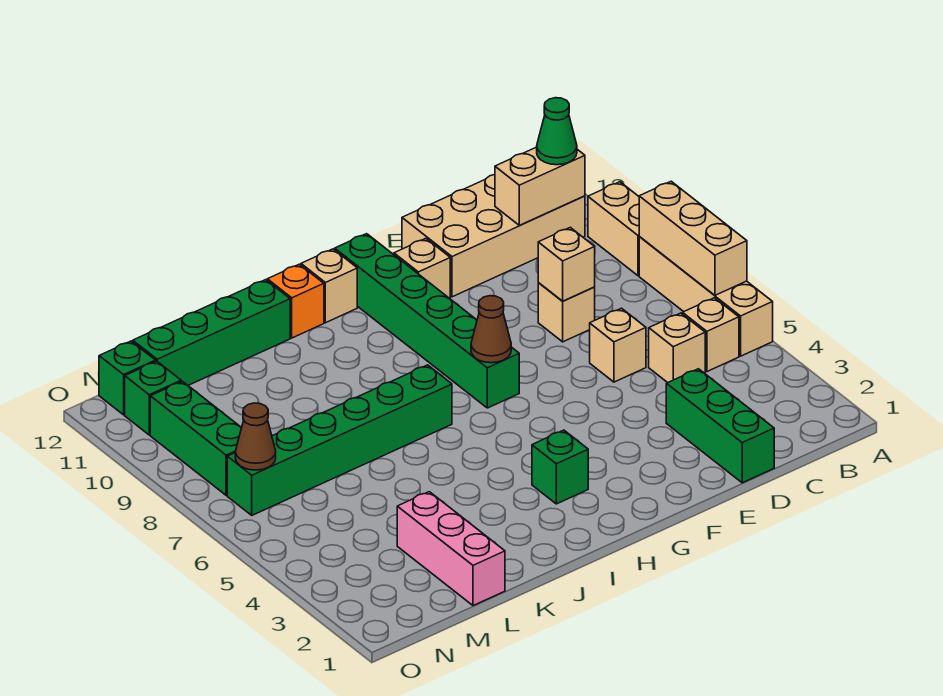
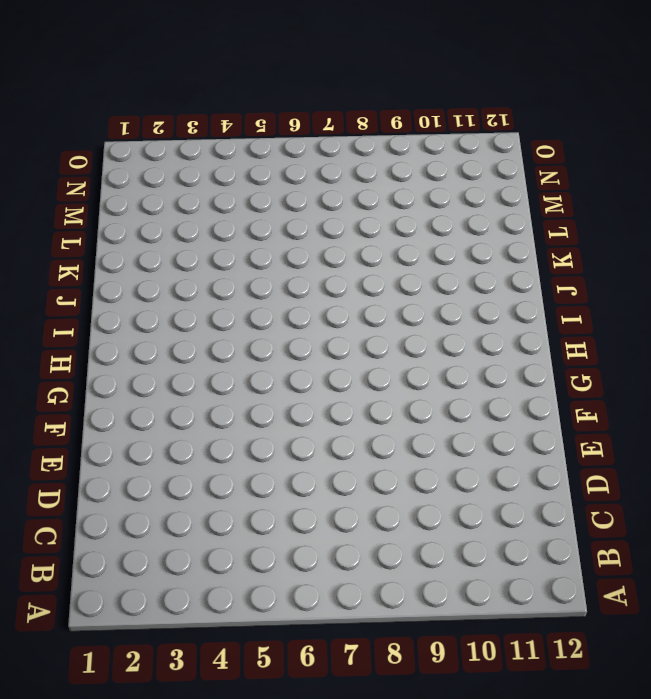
none -> tan brick A5:A8 level 1
none -> tan brick A9:A10 level 1
none -> tan brick B5 level 1

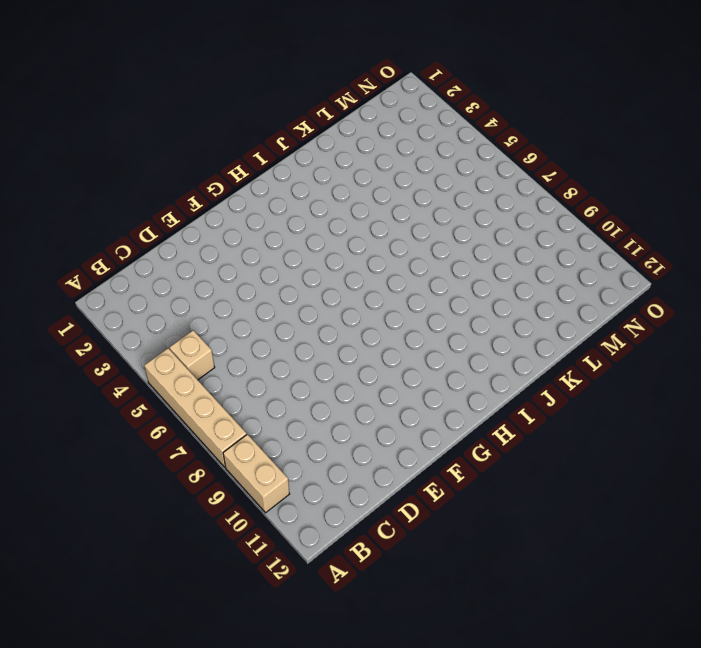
none -> tan brick B11:E12 level 1
none -> tan brick C5 level 1
none -> green brick D1:D3 level 1

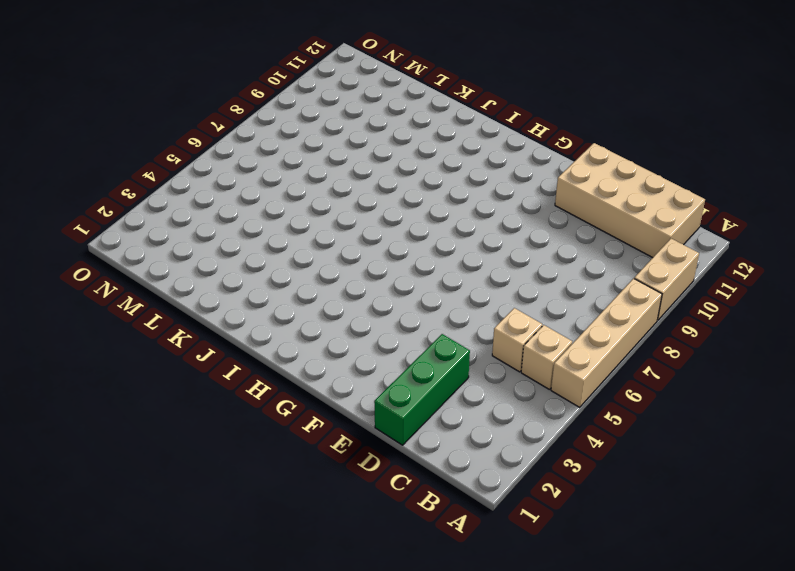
none -> tan brick D6 level 1
none -> tan brick D8 level 1
none -> tan brick F11 level 1

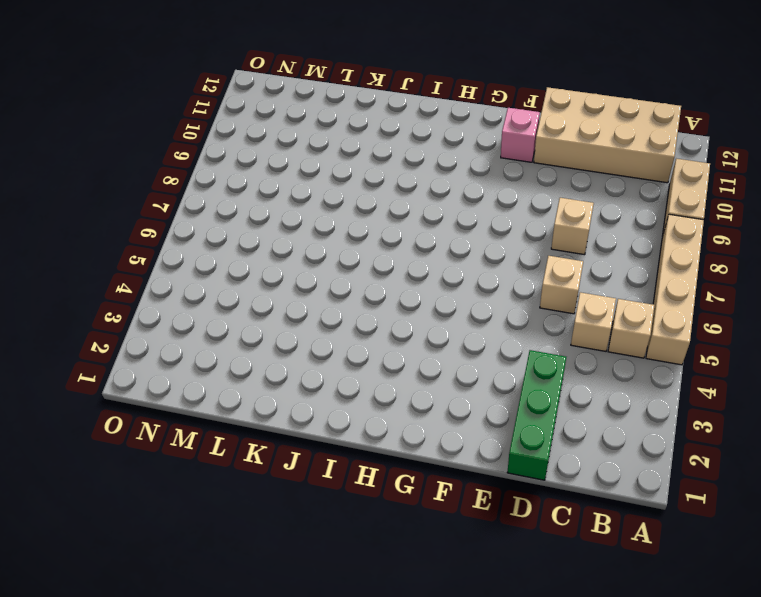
pink brick F11 level 1 -> tan brick F11 level 1
none -> green brick G7:G12 level 1
none -> green brick H3 level 1
none -> tan brick H12 level 1

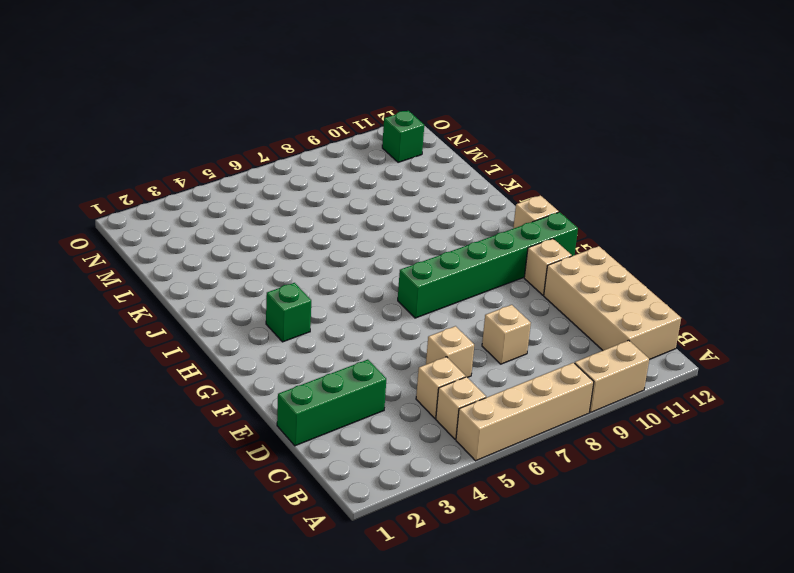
none -> green brick I7:N7 level 1
none -> orange brick I12 level 1
none -> green brick J12:M12 level 1

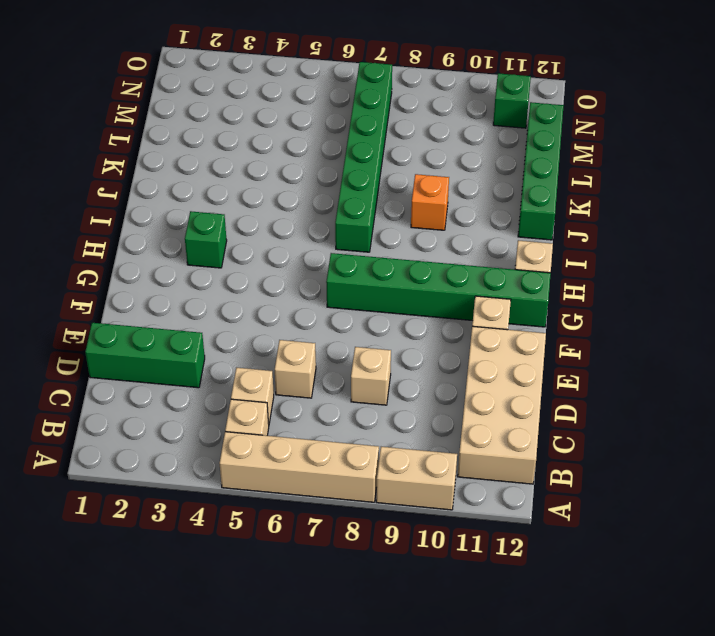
orange brick J9 level 1 -> orange brick I12 level 1
none -> pink brick L1:L3 level 1
none -> green brick N8:N10 level 1
none -> green brick N12 level 1

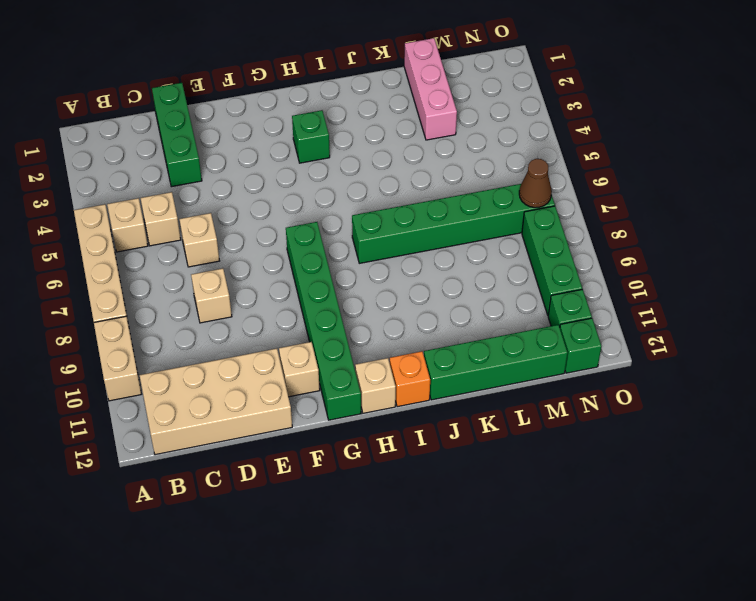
none -> tan brick A6:A8 level 2
none -> tan brick B11:C11 level 2
none -> tan brick D8 level 2

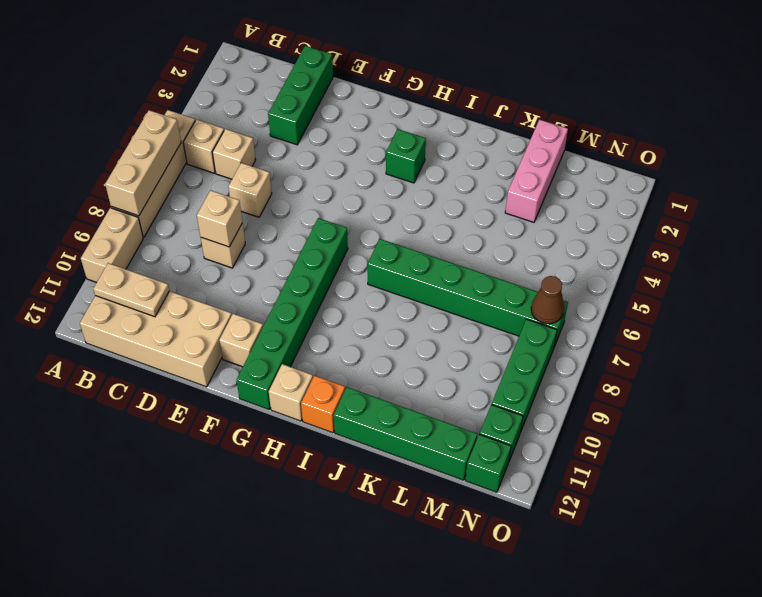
tan plate B11:C11 level 2 -> tan brick B11:C11 level 2
none -> brown cone G7 level 2
none -> green cone B11 level 3

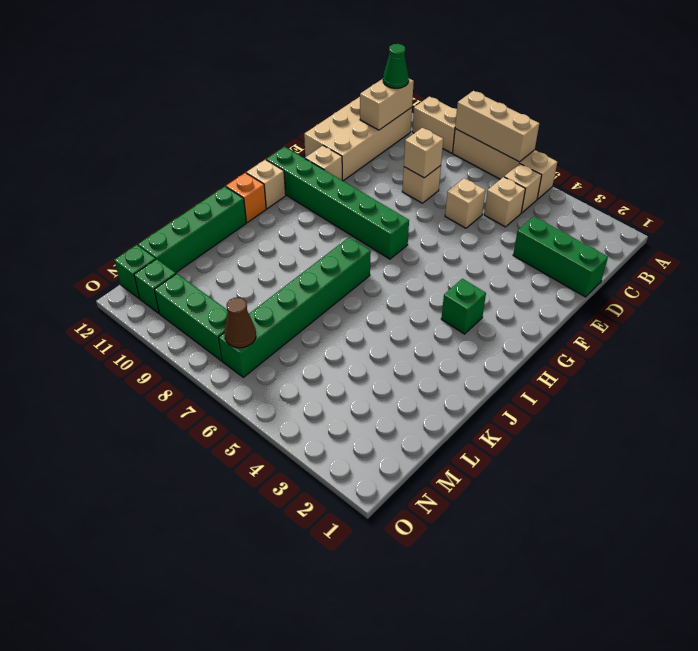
none -> pink brick L1:L3 level 1
none -> brown cone G7 level 2

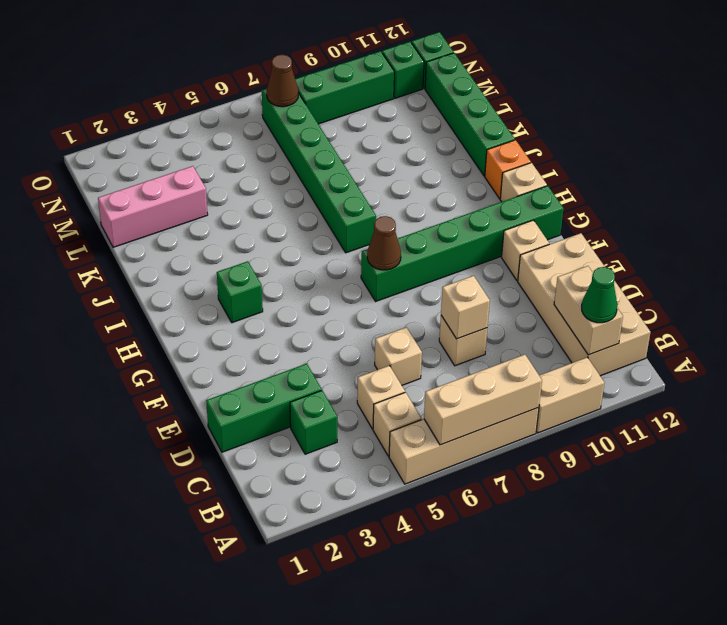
green brick C3 level 1 -> none

